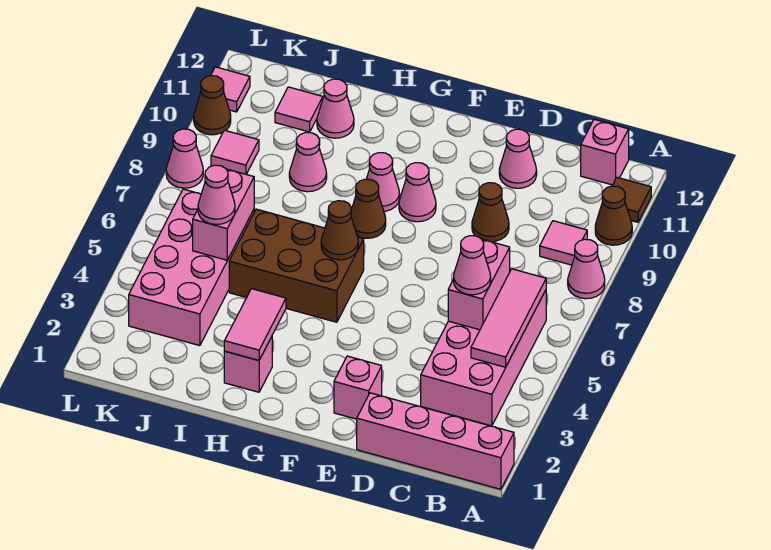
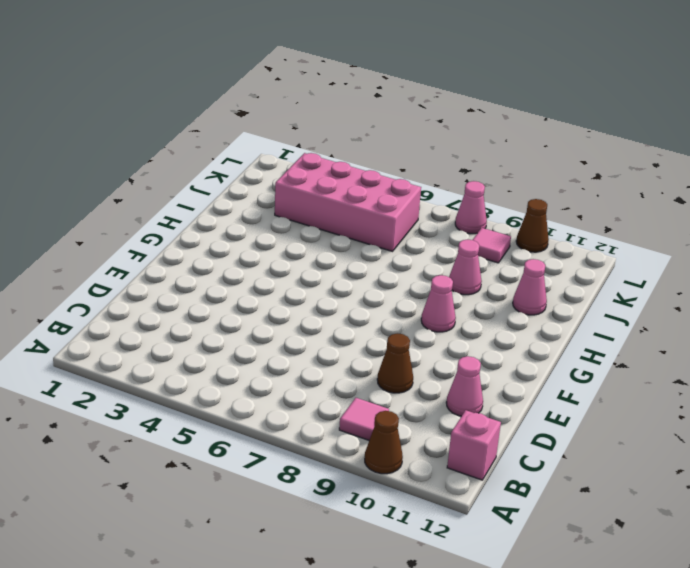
none -> pink brick A1:D1 level 1
none -> pink cone A8 level 1
none -> brown tile A11 level 1
none -> pink brick B3:C6 level 1

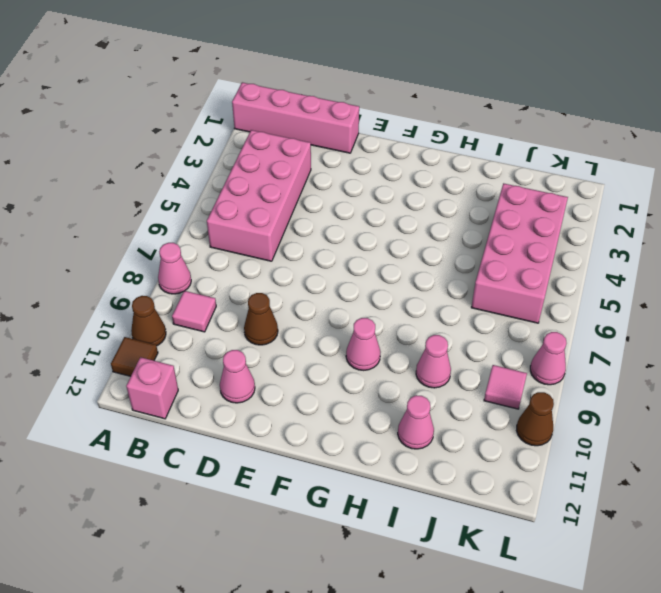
none -> pink brick E2 level 1
none -> pink cone F9 level 1
none -> brown brick G5:I6 level 1
none -> brown cone G8 level 1

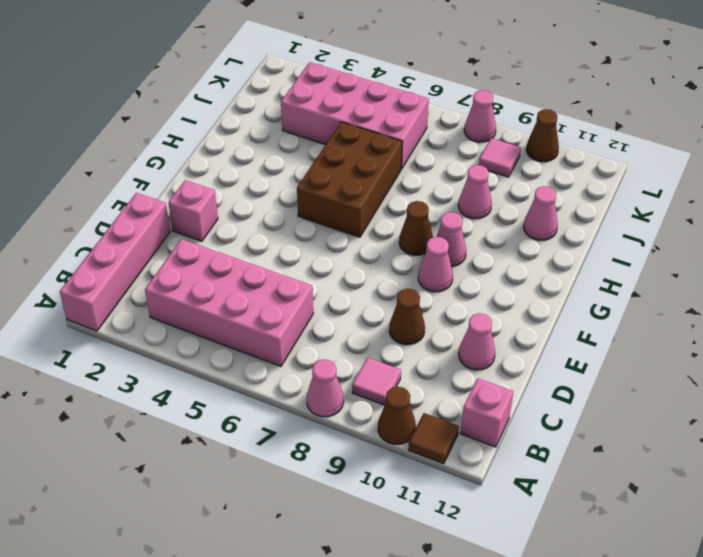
none -> pink brick H2 level 1
none -> pink tile J11 level 1
none -> pink tile L11 level 1
none -> pink tile B4:B6 level 2

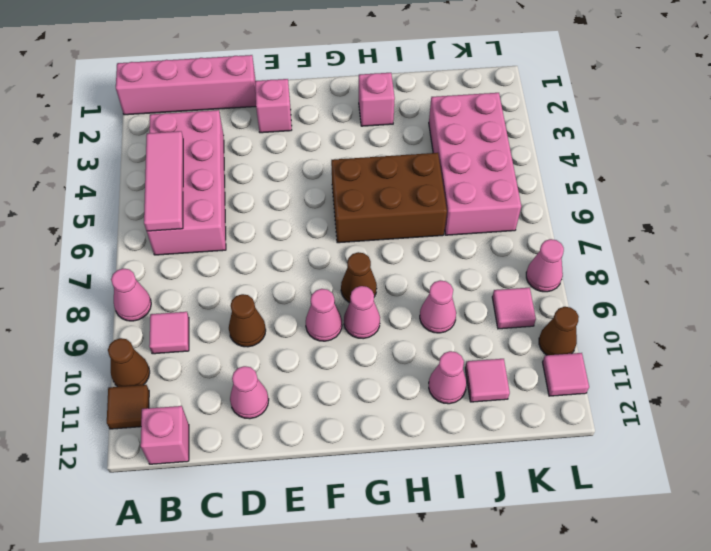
none -> pink brick C5:C6 level 2
none -> brown cone G6 level 2
none -> pink tile H2:H3 level 2
none -> pink brick J5:J6 level 2

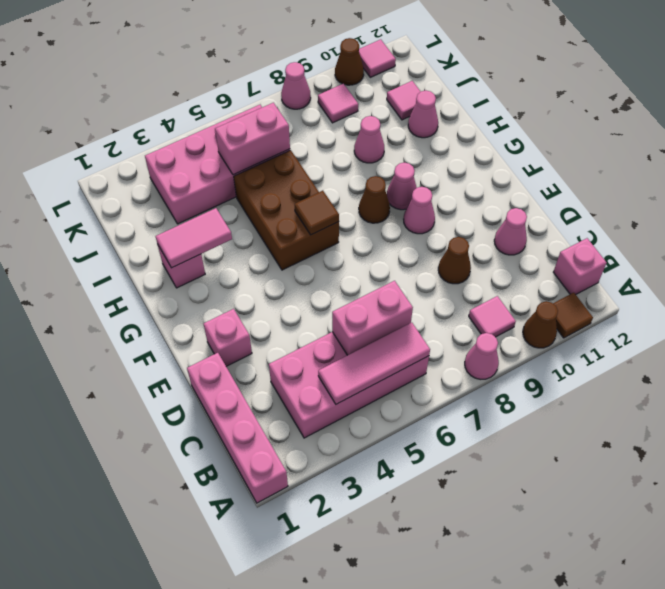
brown tile G6 level 2 -> brown cone G6 level 2
none -> pink cone C5 level 3
none -> pink cone J5 level 3

